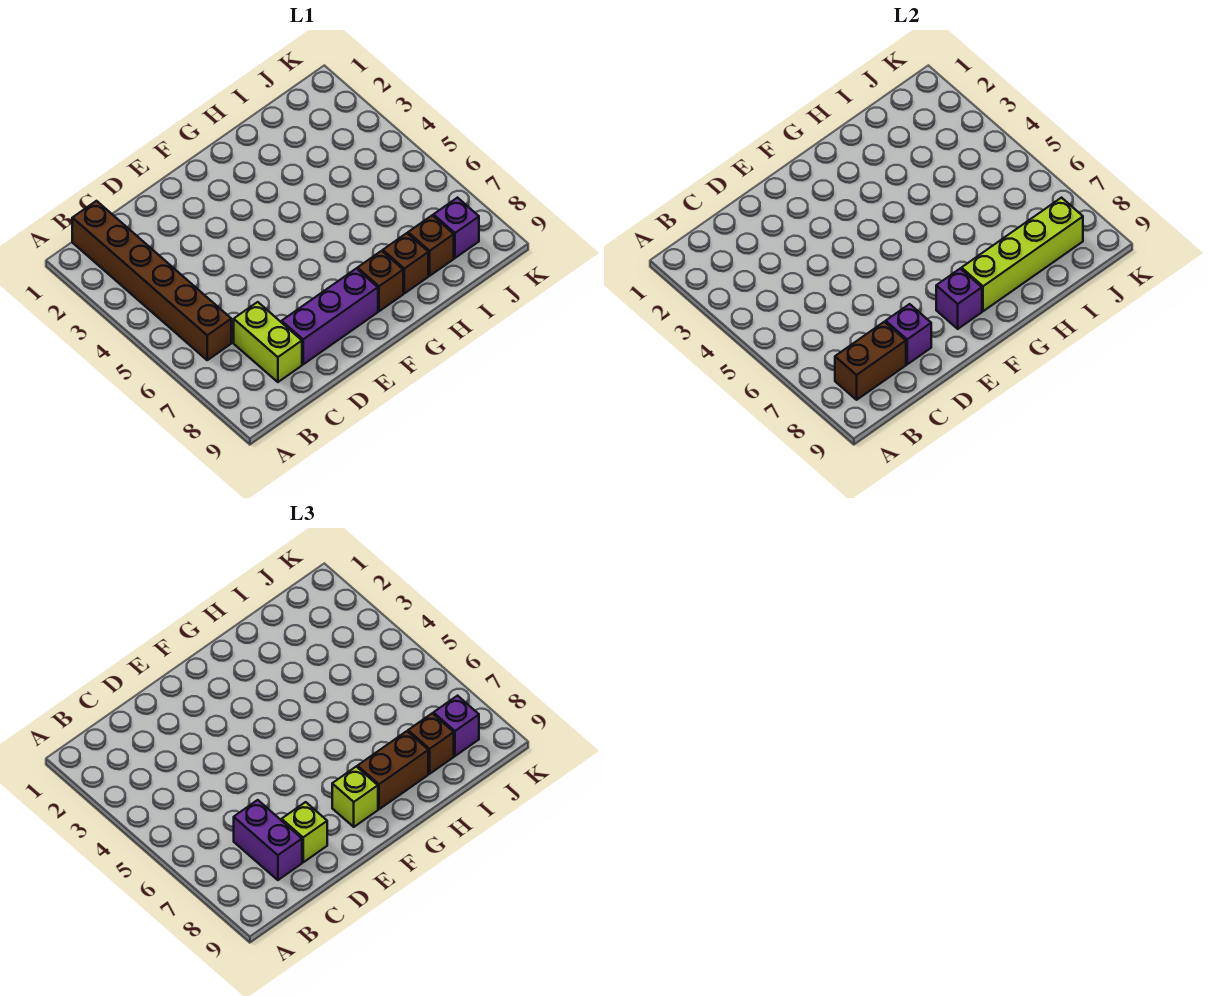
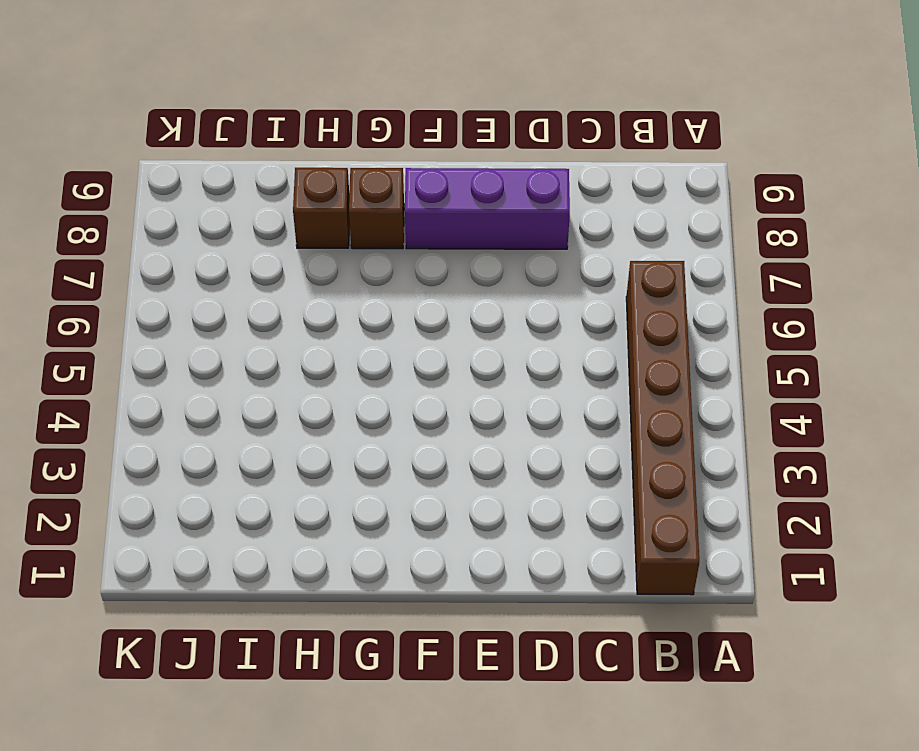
none -> lime brick C7:C8 level 1
none -> brown brick I8 level 1
none -> purple brick J8 level 1

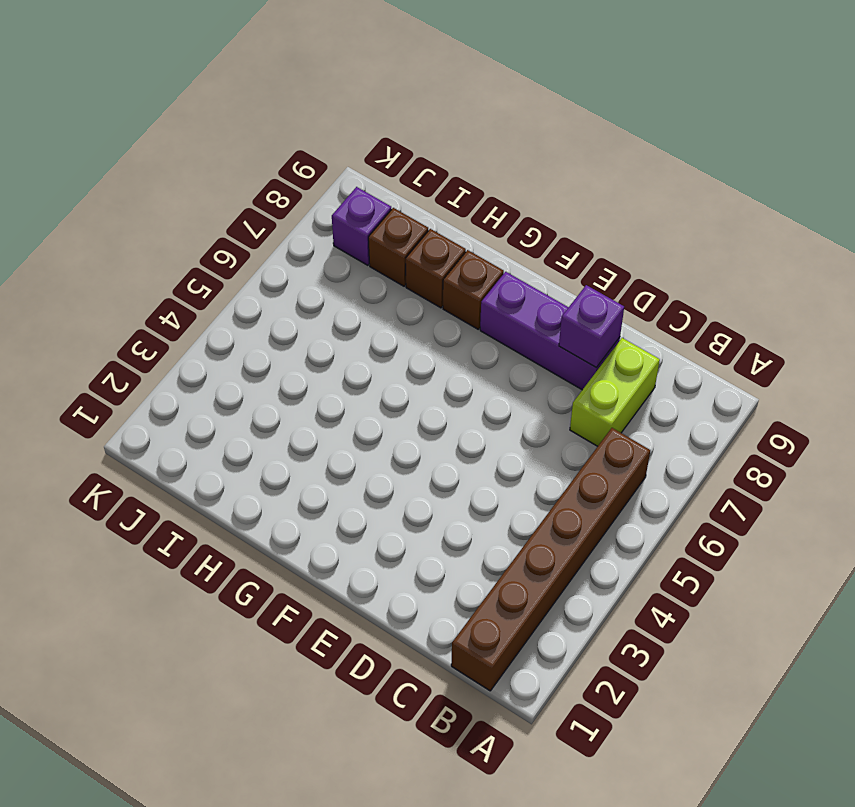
none -> brown brick B8:C8 level 2
none -> purple brick F8 level 2
none -> lime brick G8:J8 level 2

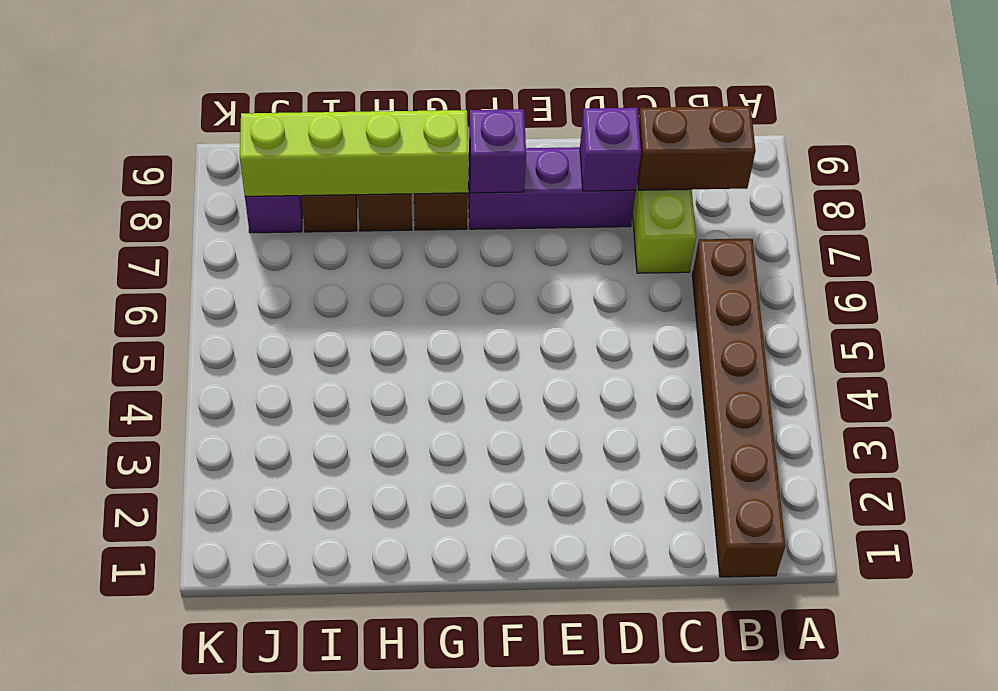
none -> purple brick C7:C8 level 3
none -> lime brick D8 level 3
none -> lime brick F8 level 3

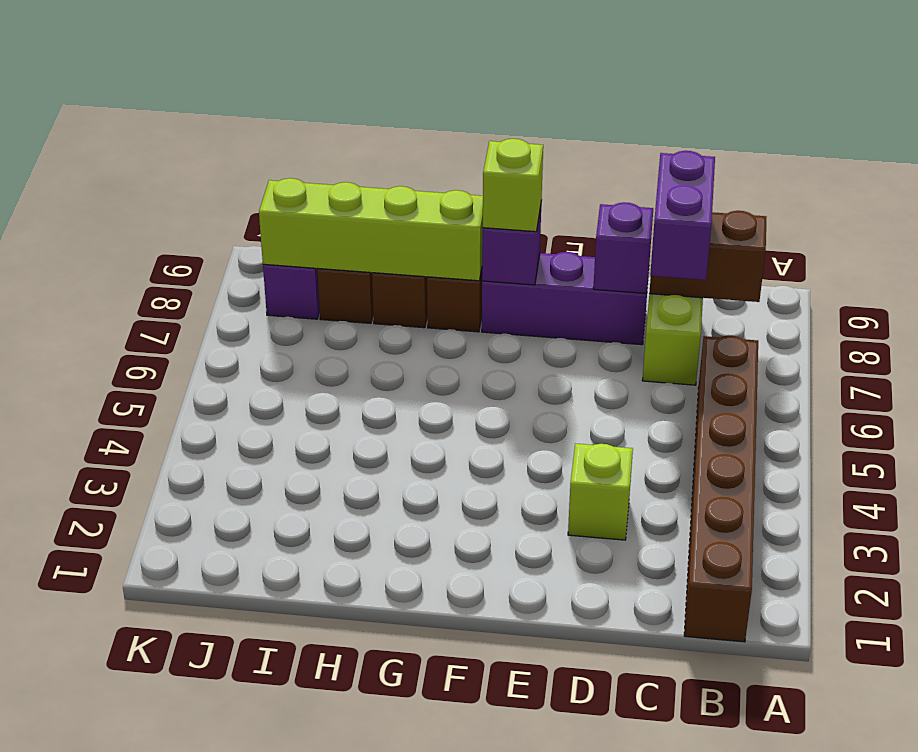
lime brick D3 level 1 -> lime brick D8 level 3
none -> brown brick G8:H8 level 3
none -> brown brick I8 level 3
none -> purple brick J8 level 3

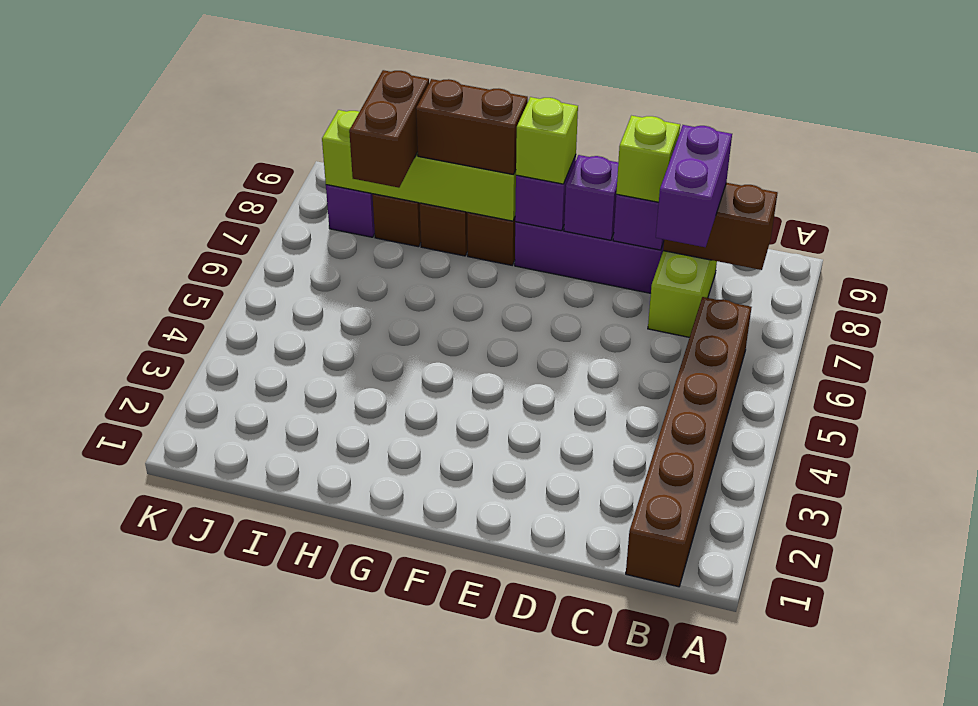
purple brick E8 level 2 -> purple brick J8 level 3
brown brick I7:I8 level 3 -> brown brick I8 level 3

